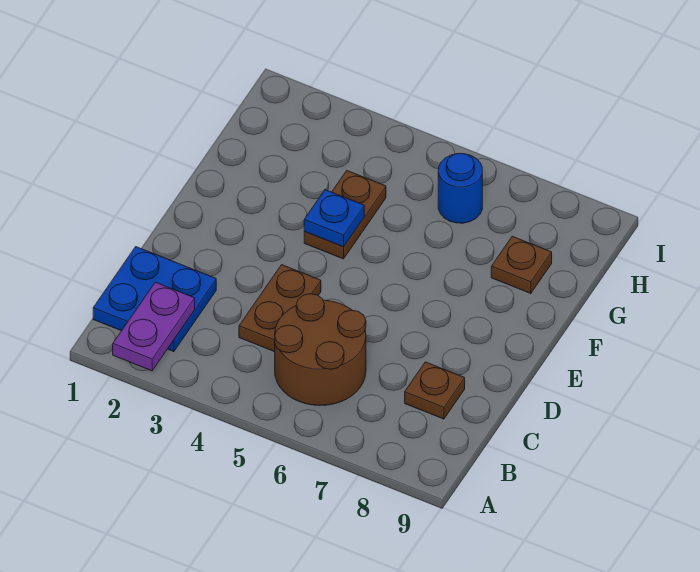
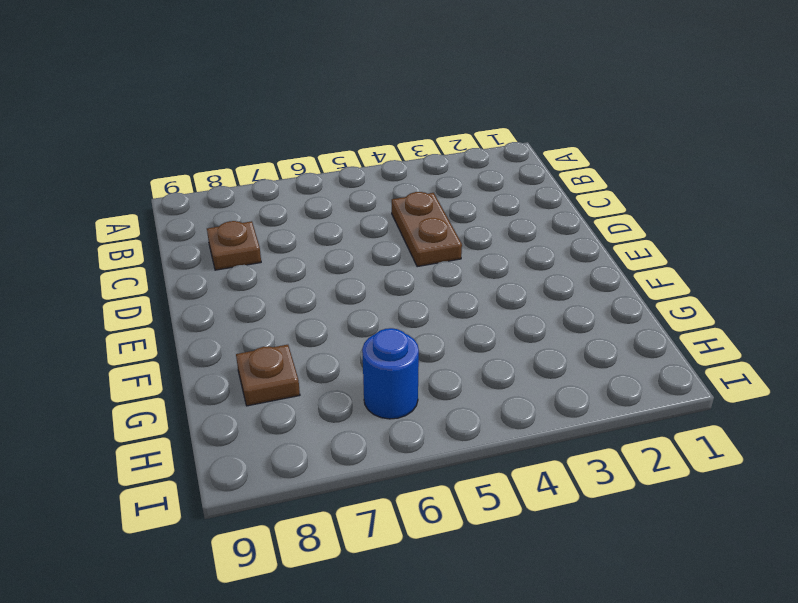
none -> blue plate B1:C2 level 1
none -> brown round brick B5:C6 level 1

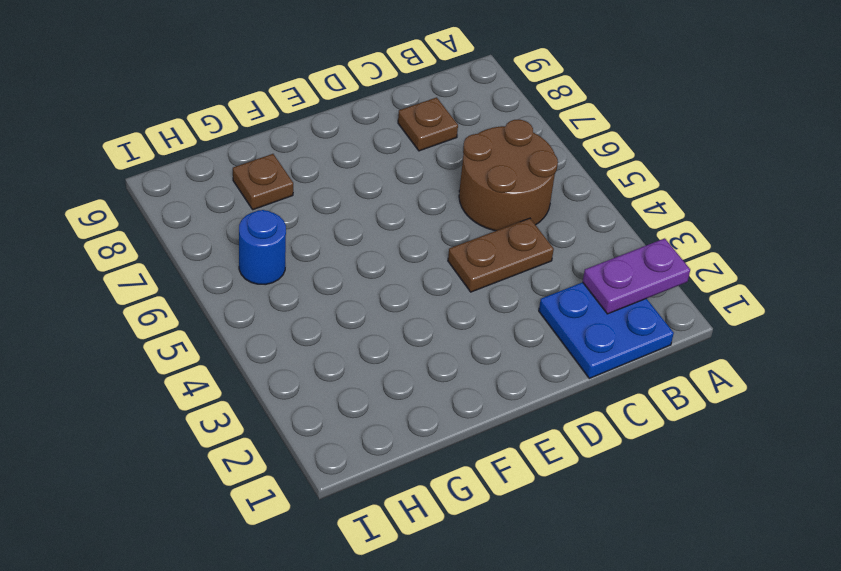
none -> brown plate F4:G4 level 1
none -> blue plate F4 level 2

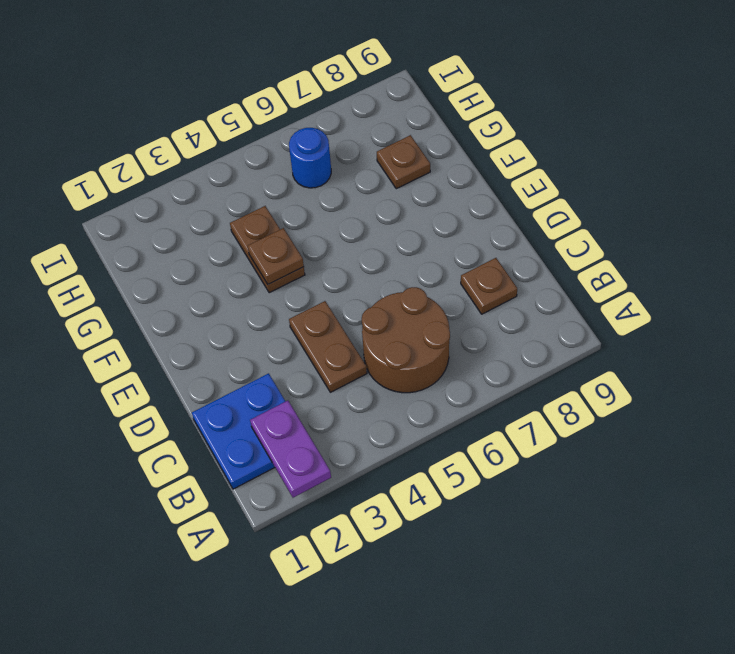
brown plate F4 level 2 -> blue plate F4 level 2

